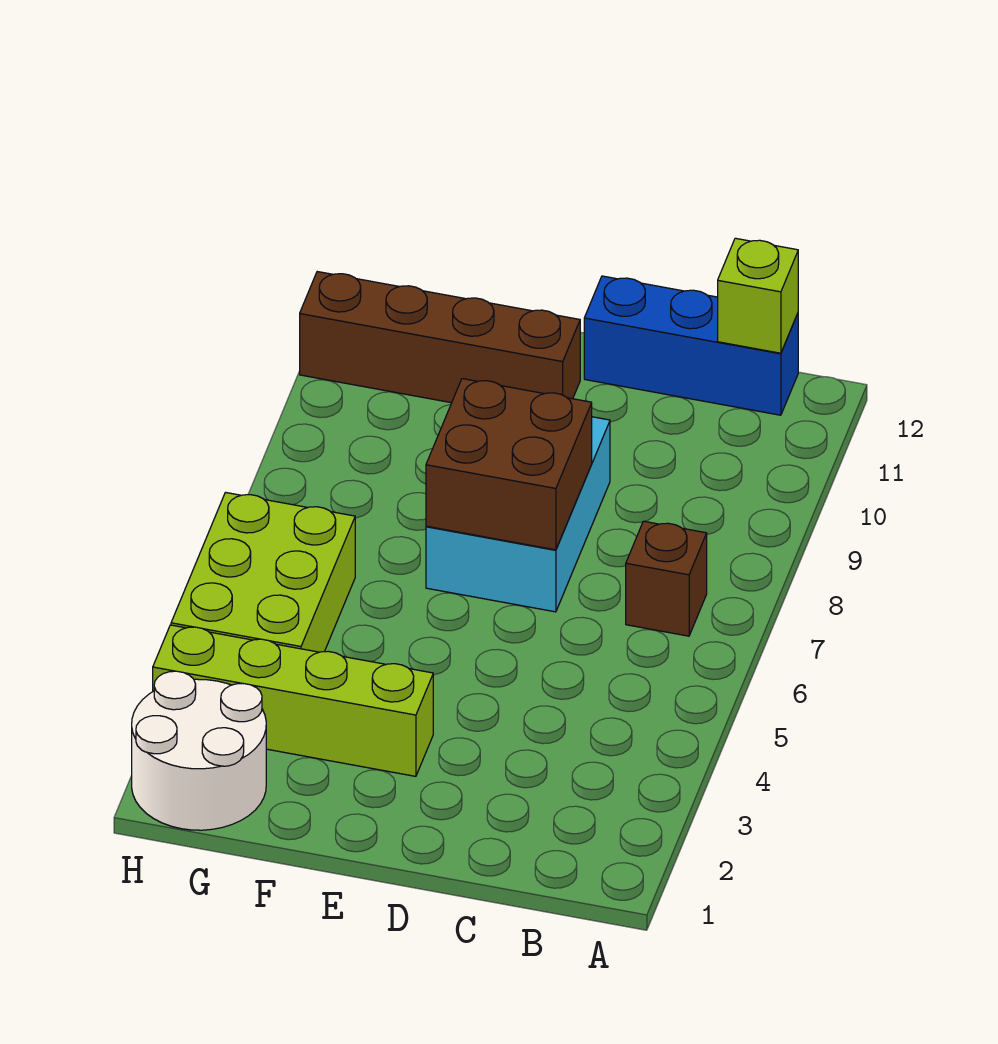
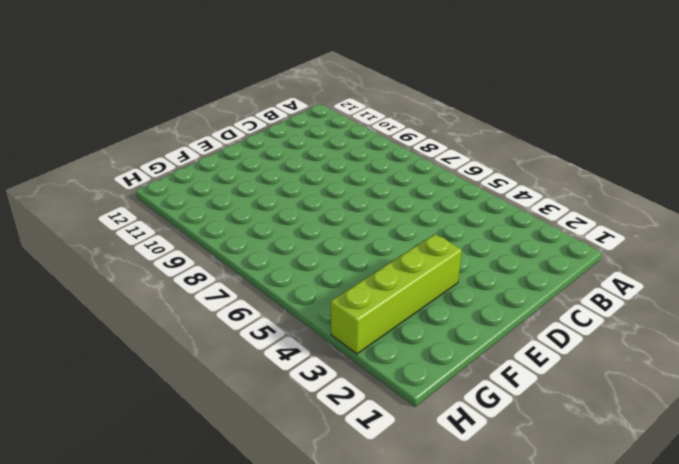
none -> brown brick B7 level 1
none -> blue brick B12:D12 level 1

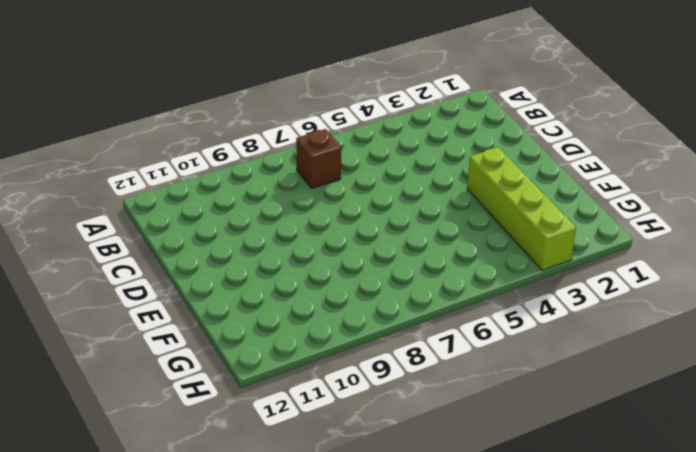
none -> blue brick B12:D12 level 1
none -> cyan brick D7:E9 level 1

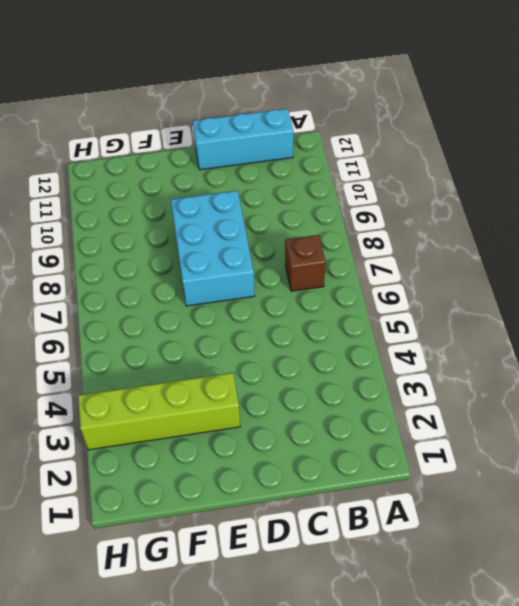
cyan brick B12:D12 level 1 -> blue brick B12:D12 level 1
none -> brown brick E11:H11 level 1
none -> white round brick G1:H2 level 1

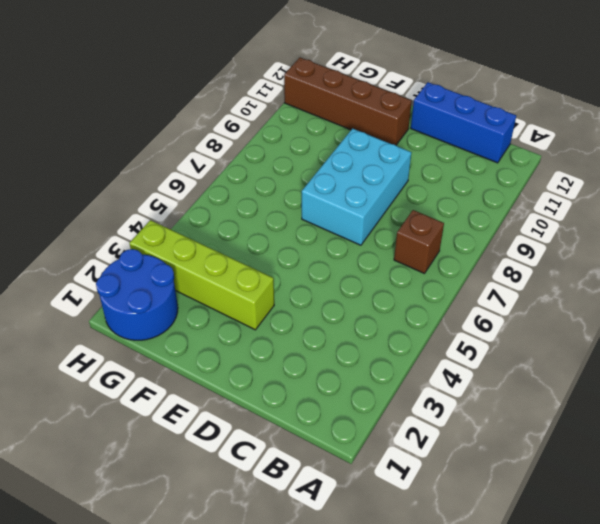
blue round brick G1:H2 level 1 -> white round brick G1:H2 level 1
none -> lime brick G4:H6 level 1
none -> lime brick B12 level 2

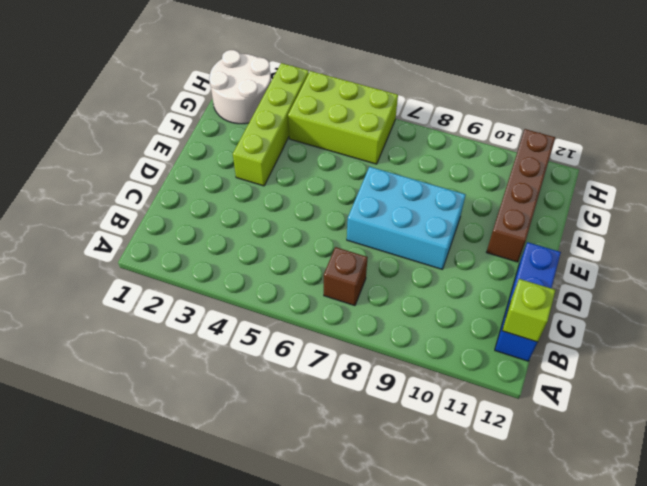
none -> brown brick D7:E8 level 2

